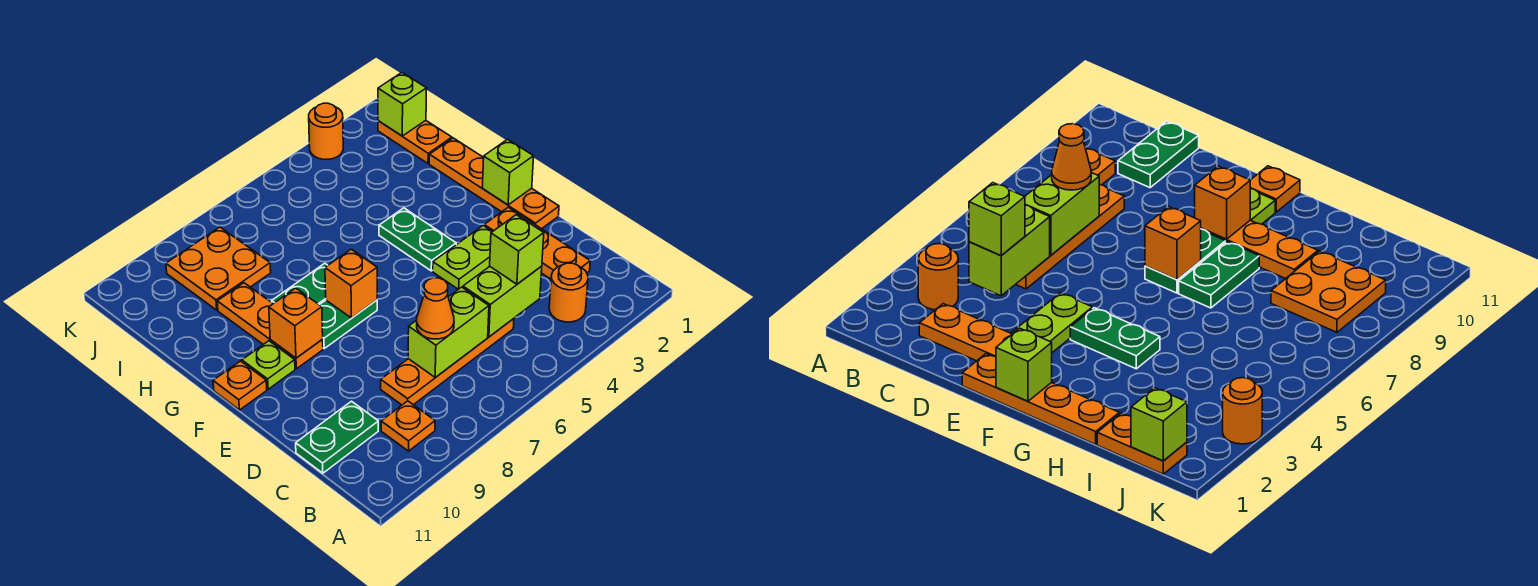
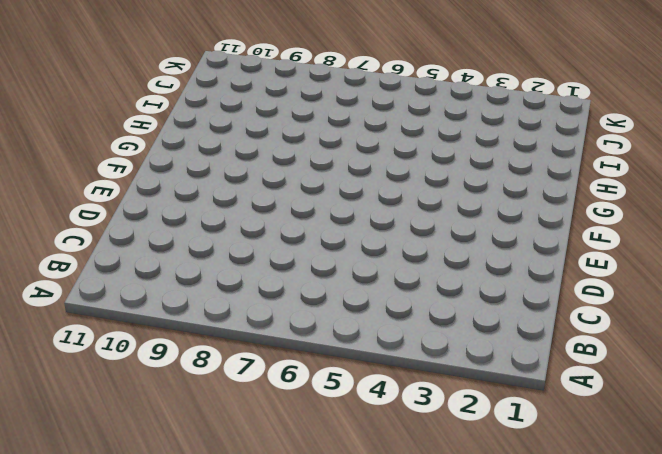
none -> orange round brick B3 level 1
none -> orange plate B9 level 1
none -> orange plate C2:E2 level 1

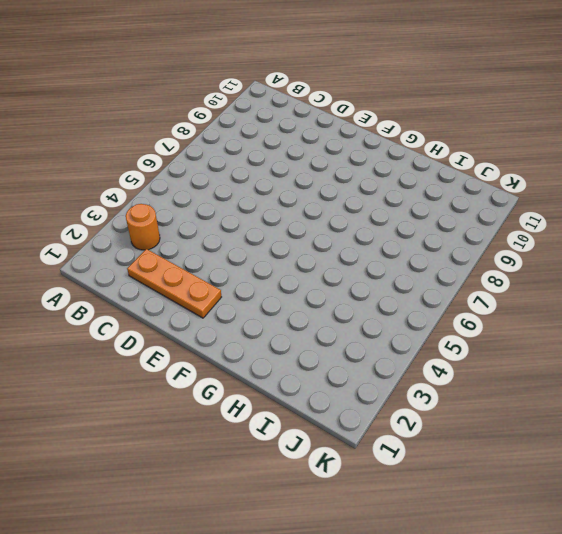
none -> orange plate B9 level 1
none -> orange plate C5:C8 level 1
none -> green plate C10:C11 level 1

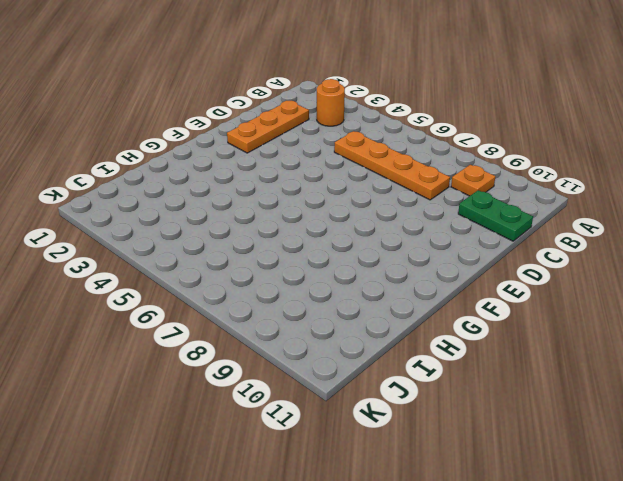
none -> orange plate E1:H1 level 1
none -> lime plate E3:E4 level 1
none -> green plate F4:G4 level 1

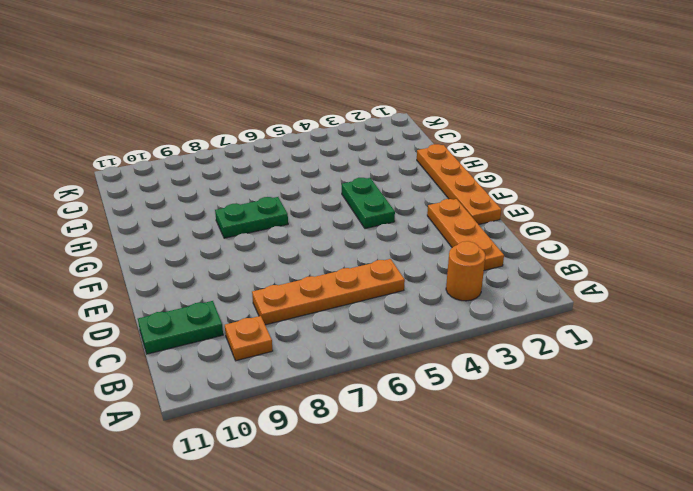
none -> lime plate E3:E4 level 1
none -> green plate F7:F8 level 1
none -> orange plate F9:H9 level 1

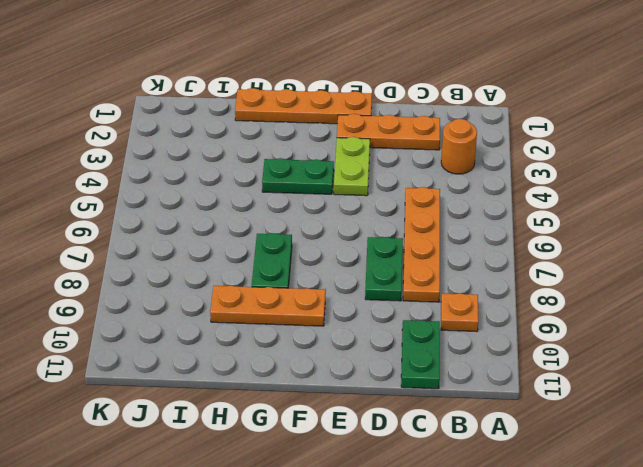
green plate D7:D8 level 1 -> green plate F7:F8 level 1
none -> lime plate F10 level 1
none -> orange plate F11 level 1
none -> orange plate I1:J1 level 1

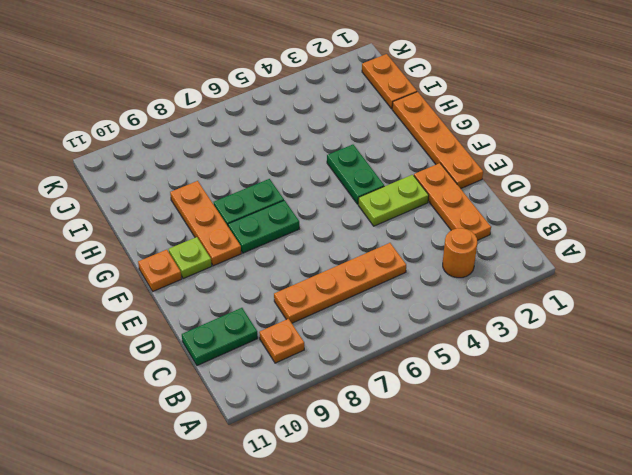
none -> orange plate I8:J9 level 1
none -> orange round brick K3 level 1
none -> lime brick C4:C5 level 2

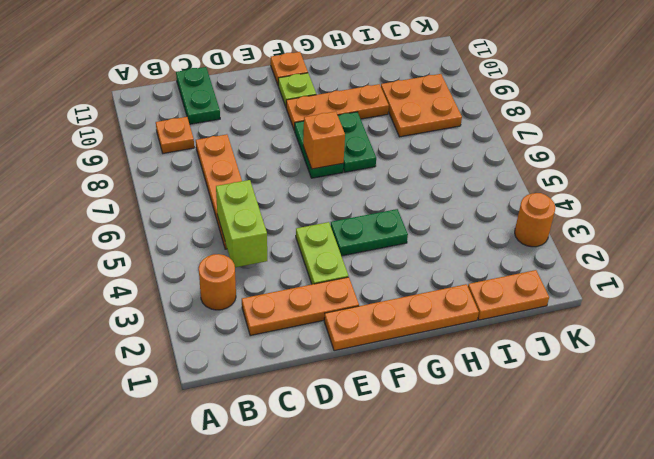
none -> lime brick C6:C7 level 2
none -> lime brick F1 level 2
none -> orange brick F9 level 2

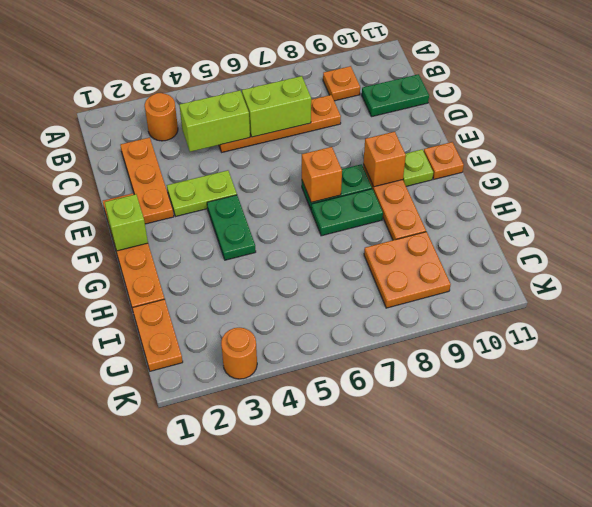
none -> lime brick J1 level 2
none -> lime brick C4 level 3
none -> orange cone C7 level 3

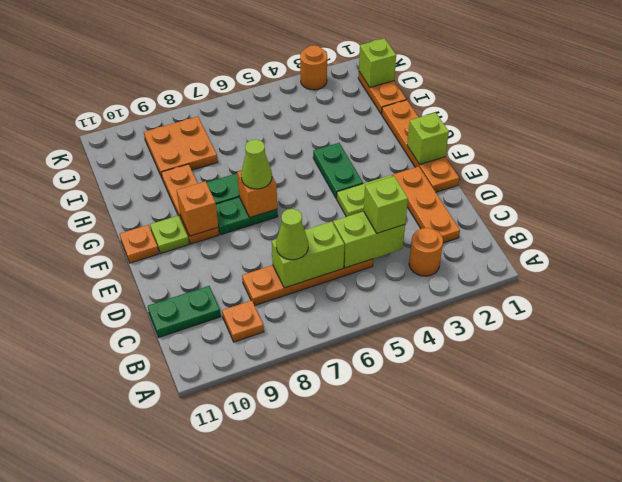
lime cone C7 level 3 -> orange cone C7 level 3
lime cone F7 level 3 -> none

